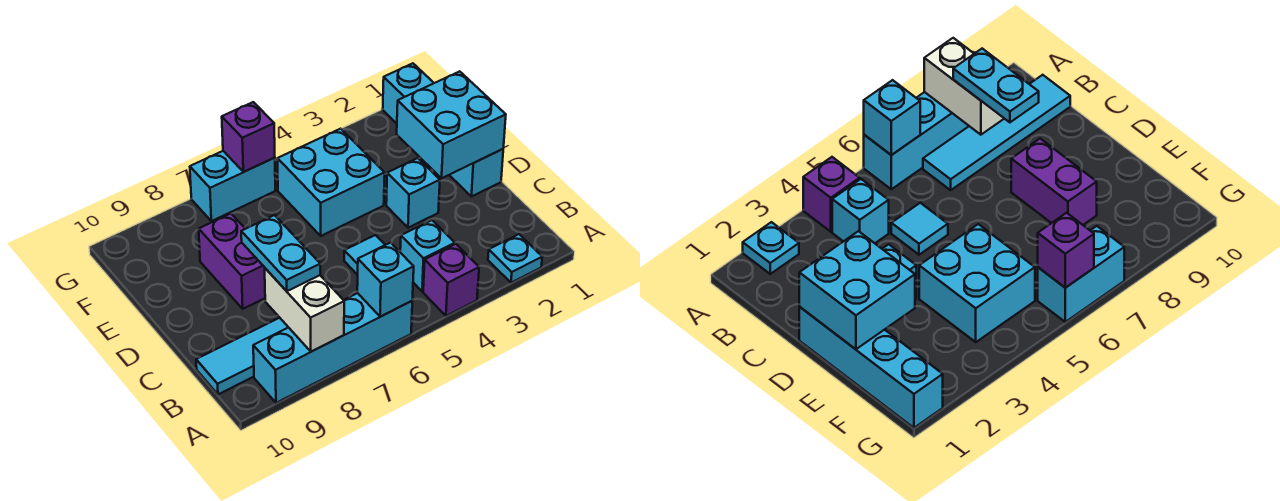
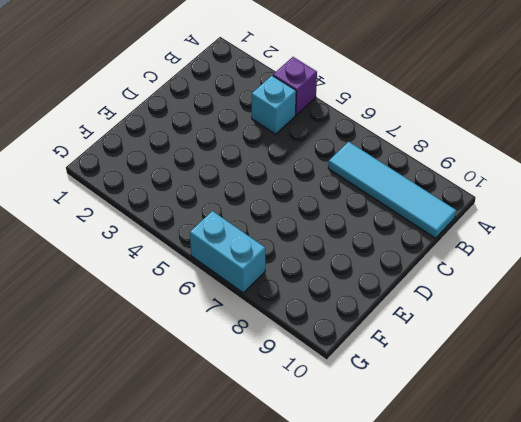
none -> cyan plate A2 level 1
none -> cyan brick A6:A9 level 1
none -> cyan tile C5 level 1

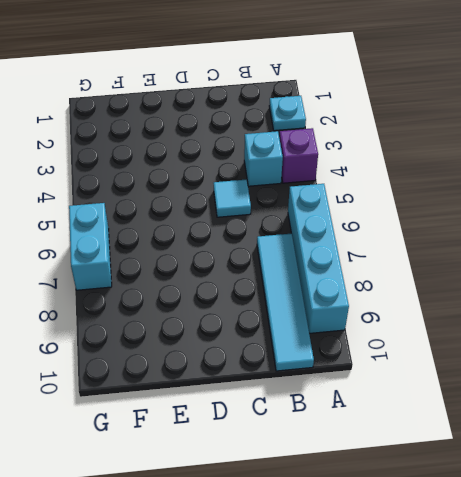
none -> cyan brick D1:G1 level 1
none -> cyan brick D3 level 1
none -> purple brick D8:E8 level 1

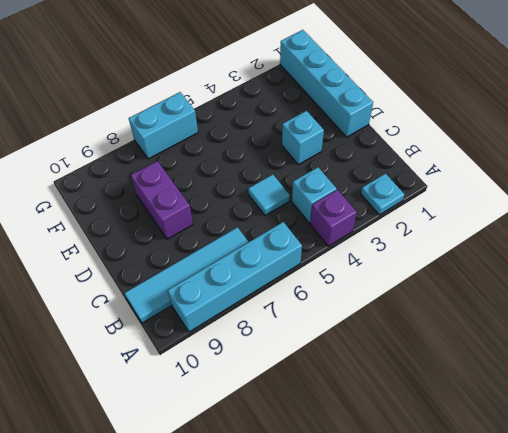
none -> cyan brick E4:F5 level 1
none -> cyan brick A6 level 2
none -> white brick A8:B8 level 2

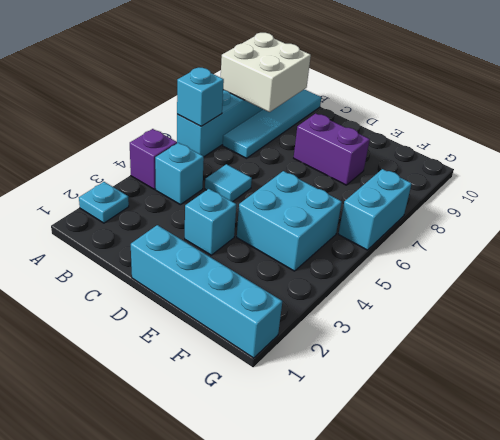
white brick A8:B9 level 2 -> white brick A8:B8 level 2
none -> cyan brick D1:E2 level 2
none -> purple brick G6 level 2
none -> cyan plate B8:C8 level 3

